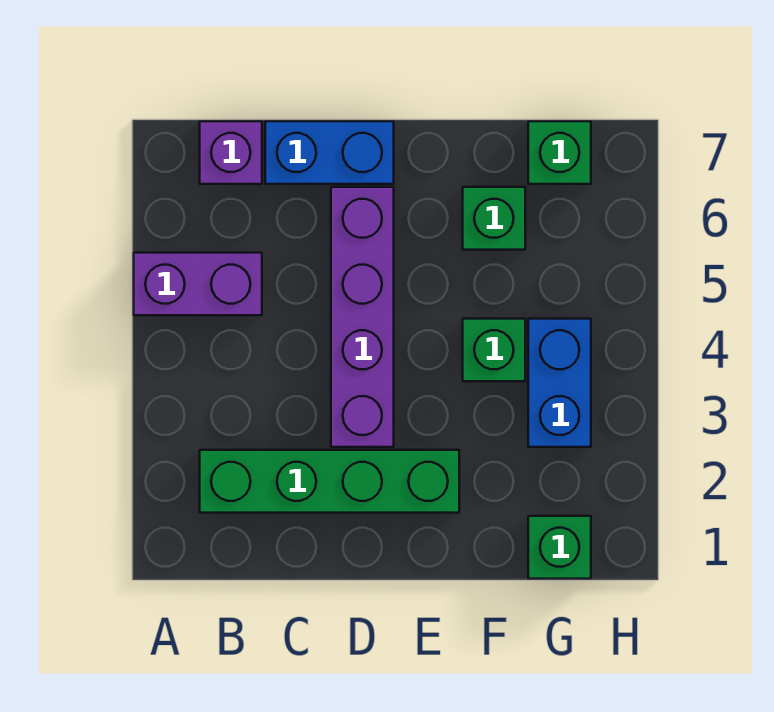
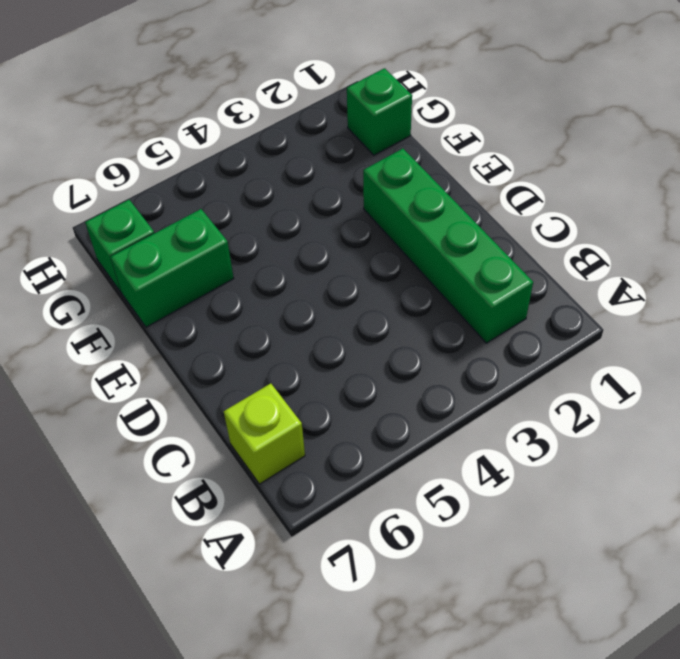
lime brick B7 level 1 -> purple brick B7 level 1
green brick F6:F7 level 1 -> green brick F6 level 1
none -> purple brick A5:B5 level 1
none -> blue brick C7:D7 level 1

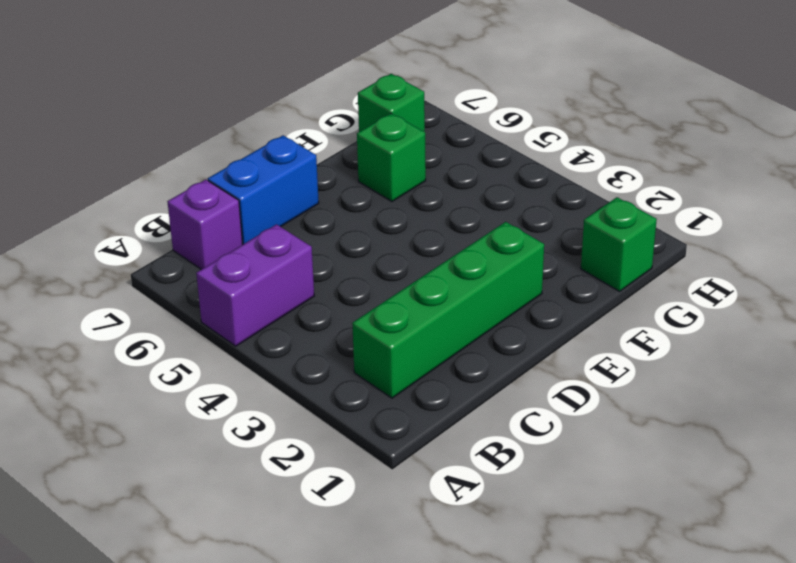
none -> purple brick D3:D6 level 1
none -> green brick F4 level 1

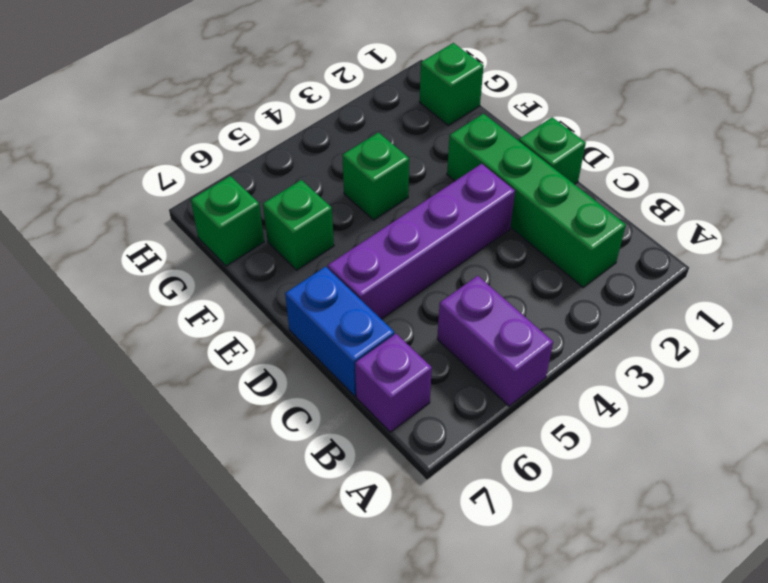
green brick D1 level 1 -> none
none -> blue brick G3:G4 level 1

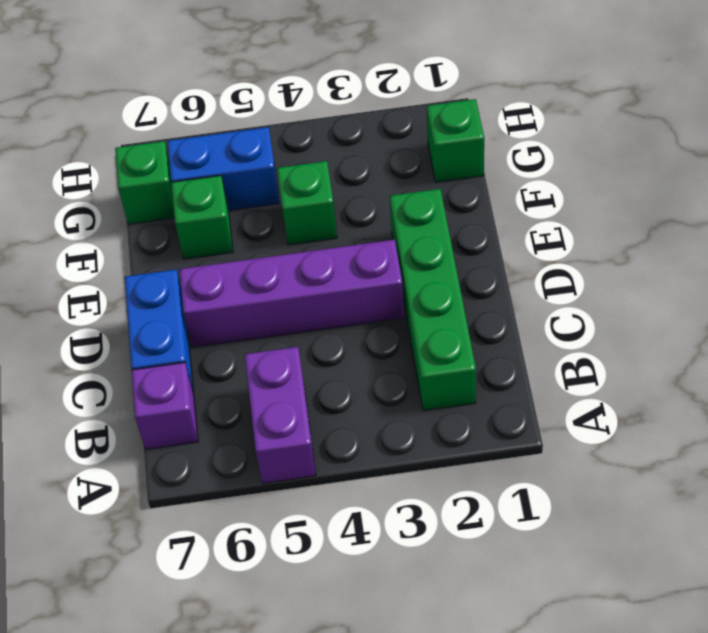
blue brick G5:G6 level 1 -> blue brick G3:G4 level 1

